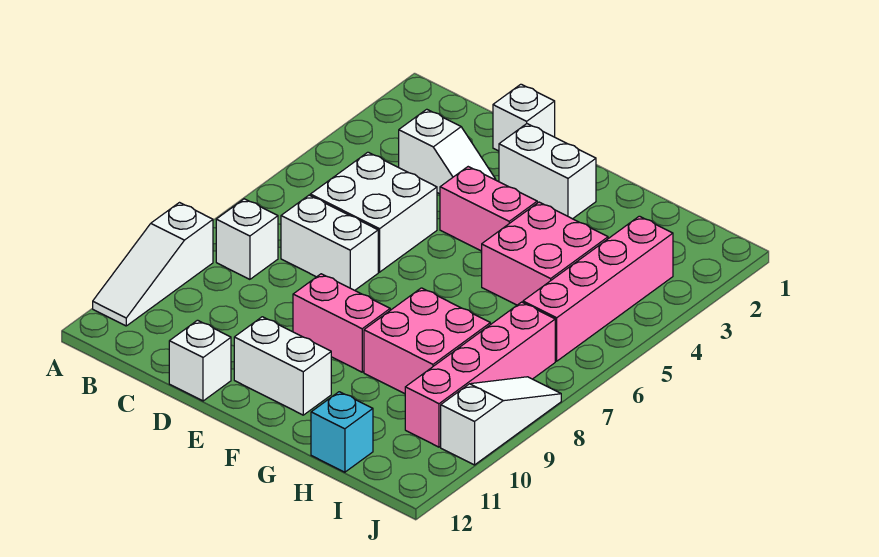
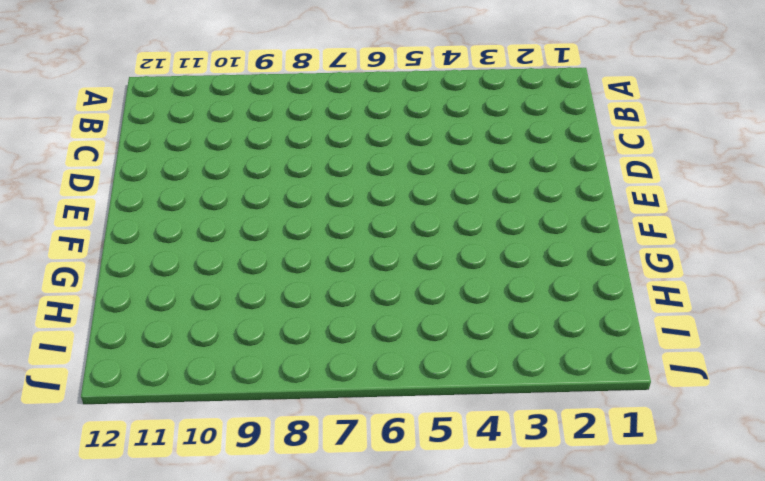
none -> white slope A9:A11 level 1 top 9
none -> white brick B8 level 1
none -> white slope C3:D3 level 1 top C

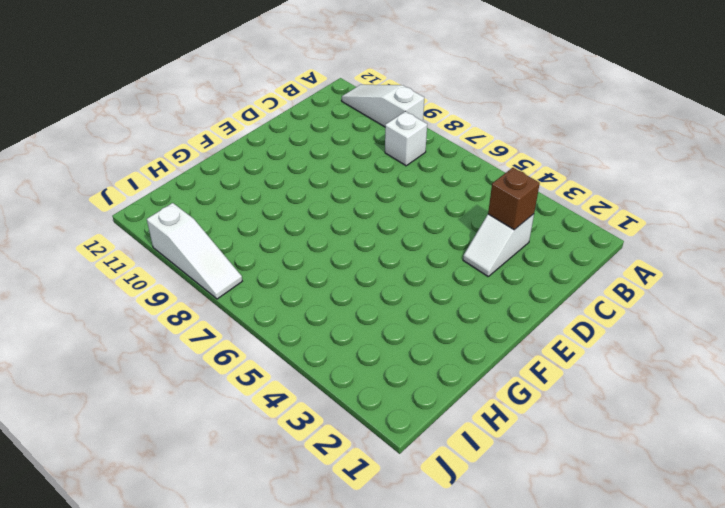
brown brick C3 level 2 -> none
none -> white brick C5:D6 level 1
none -> white brick C7:D7 level 1
none -> white brick D1 level 1

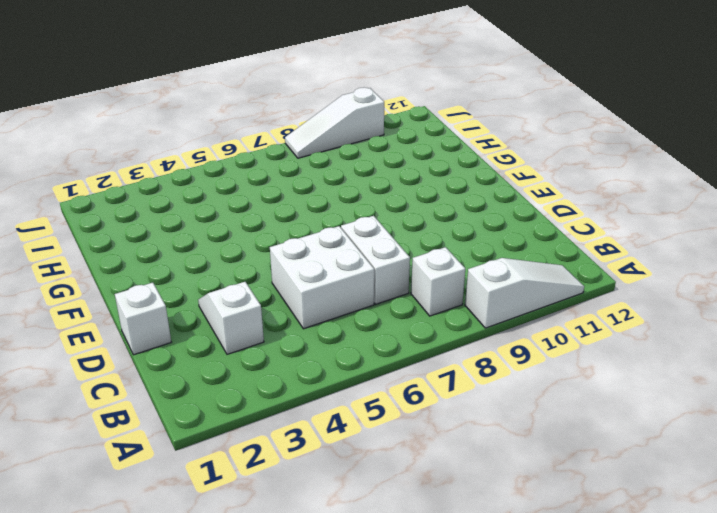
none -> white brick D12 level 1
none -> white brick E2:F2 level 1
none -> pink brick E4:F4 level 1

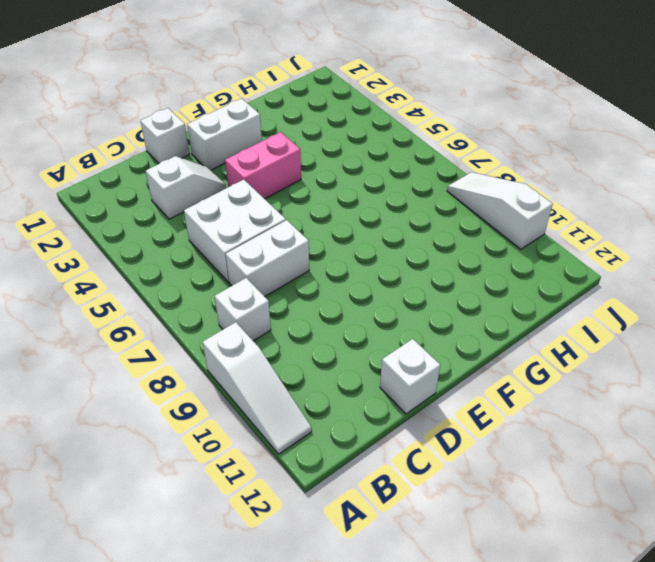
none -> pink brick E9:F9 level 1
none -> white brick E11:F11 level 1
none -> pink brick G4:H5 level 1

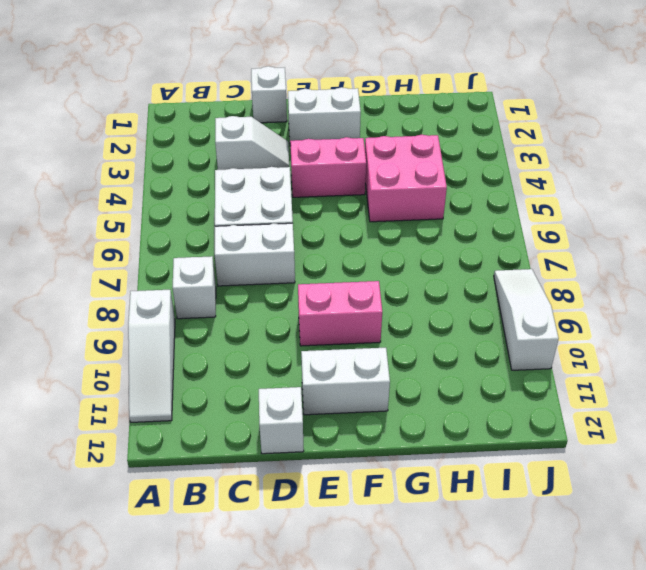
none -> pink brick G8:H9 level 1
none -> cyan brick H12 level 1
none -> pink brick I3:I6 level 1

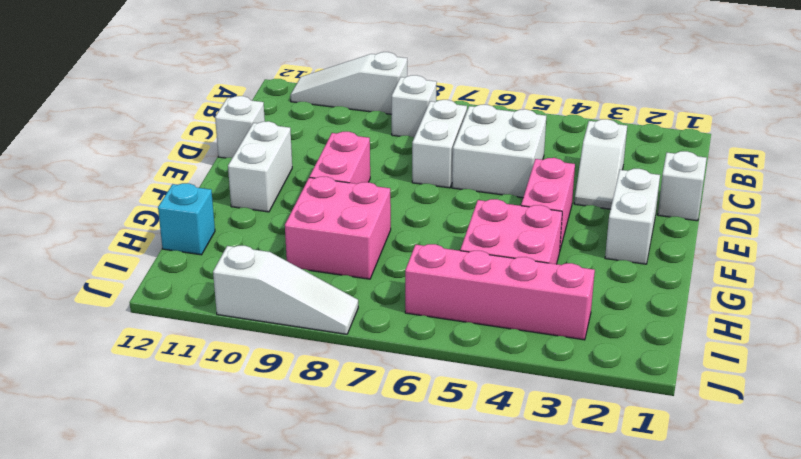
none -> pink brick I7:I10 level 1

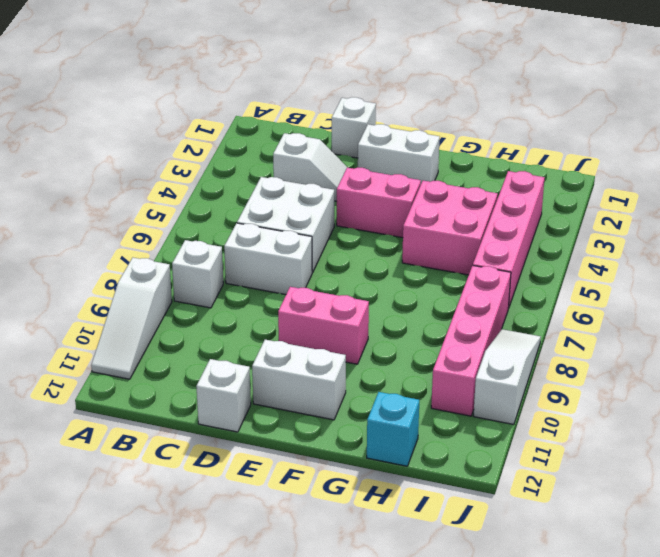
none -> pink brick G8:H9 level 1

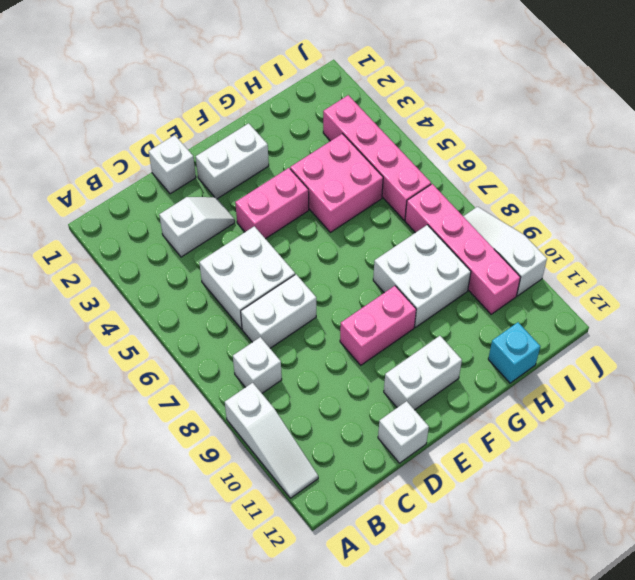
white brick G8:H9 level 1 -> pink brick G8:H9 level 1

